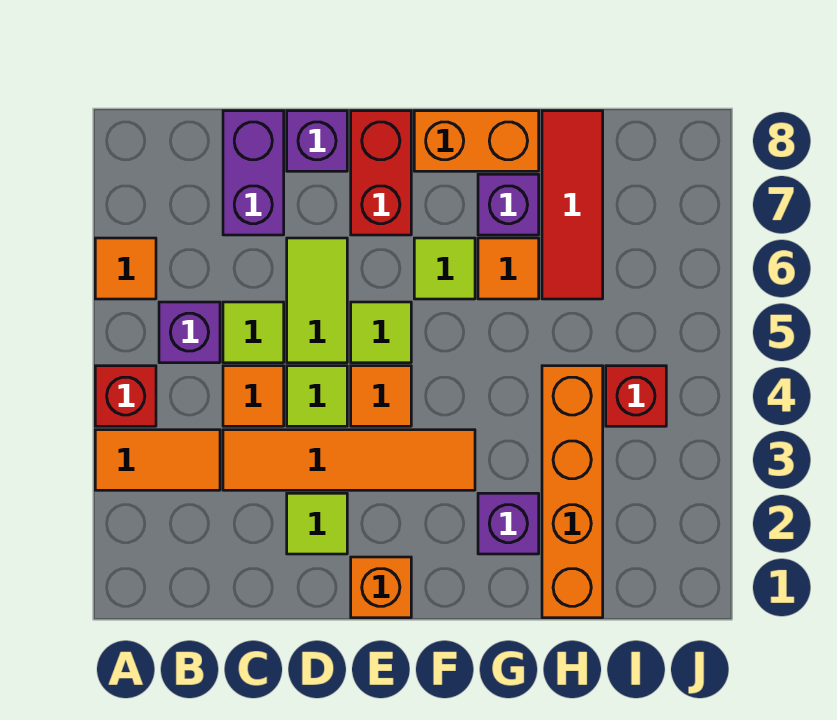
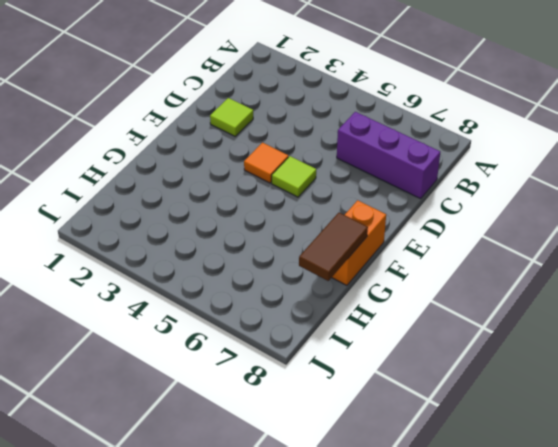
purple brick C6:C8 level 1 -> purple brick C7:C8 level 1
brown tile G8:H8 level 2 -> none
none -> orange tile A3:B3 level 1
none -> red brick A4 level 1
none -> orange tile A6 level 1

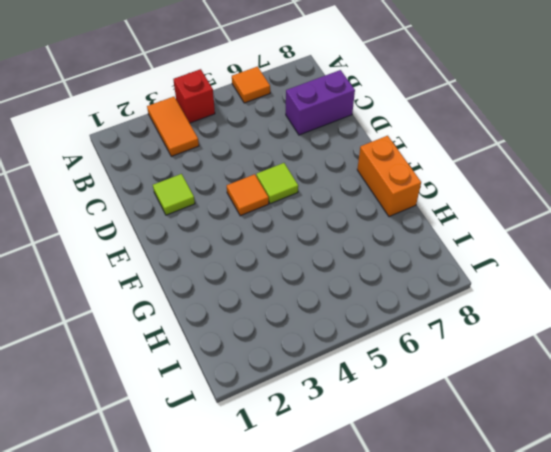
none -> purple brick B5 level 1
none -> orange tile C3:F3 level 1
none -> orange tile C4 level 1

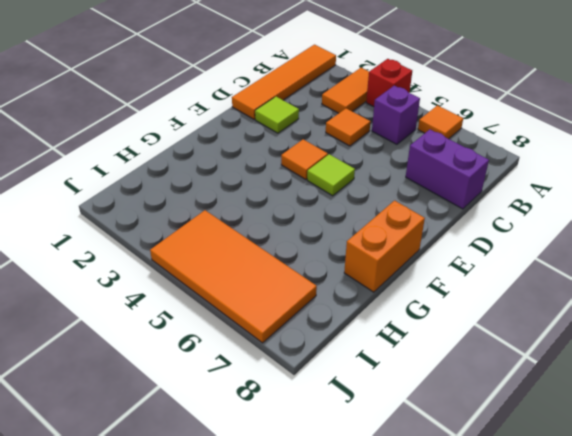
orange tile A1:D1 level 1 -> orange tile C3:F3 level 1
orange tile I4:J7 level 1 -> red brick I4 level 1
none -> lime tile C5 level 1
none -> lime tile D4 level 1
none -> lime tile D5:D6 level 1

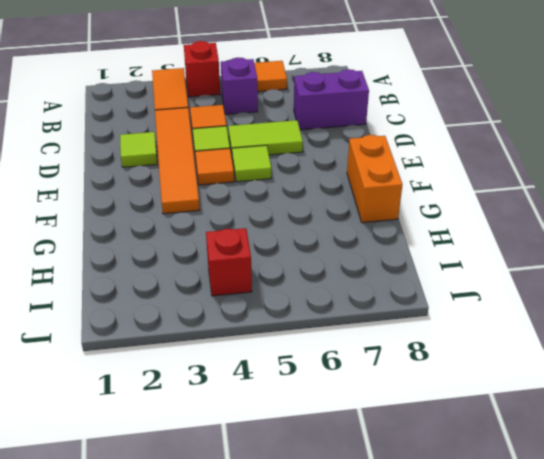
none -> lime tile C5 level 1
none -> purple brick D8 level 1
none -> orange brick E1 level 1

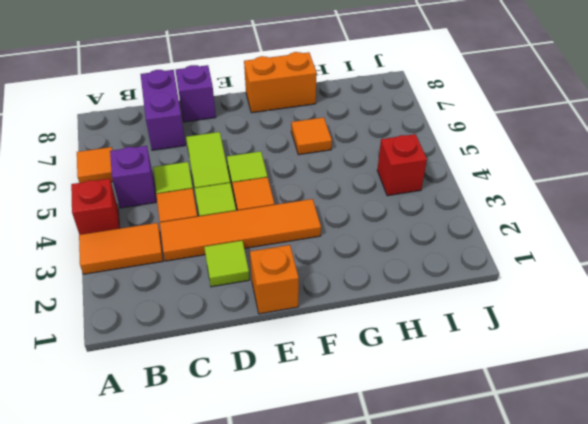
none -> red brick E7:E8 level 1
none -> lime tile F6 level 1
none -> purple brick G2 level 1

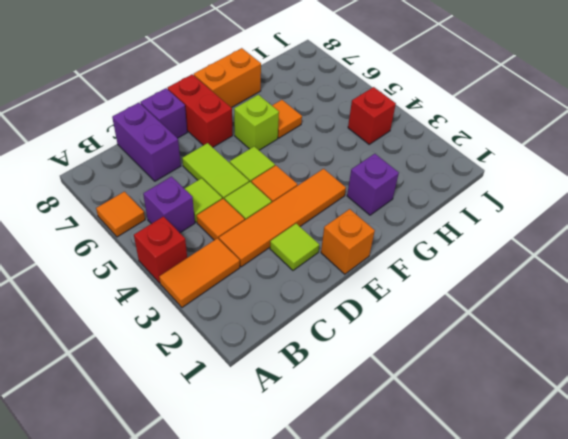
lime brick F6 level 1 -> lime tile F6 level 1
none -> purple brick G7 level 1
none -> orange brick H1:H4 level 1
none -> red tile H6:H8 level 1

